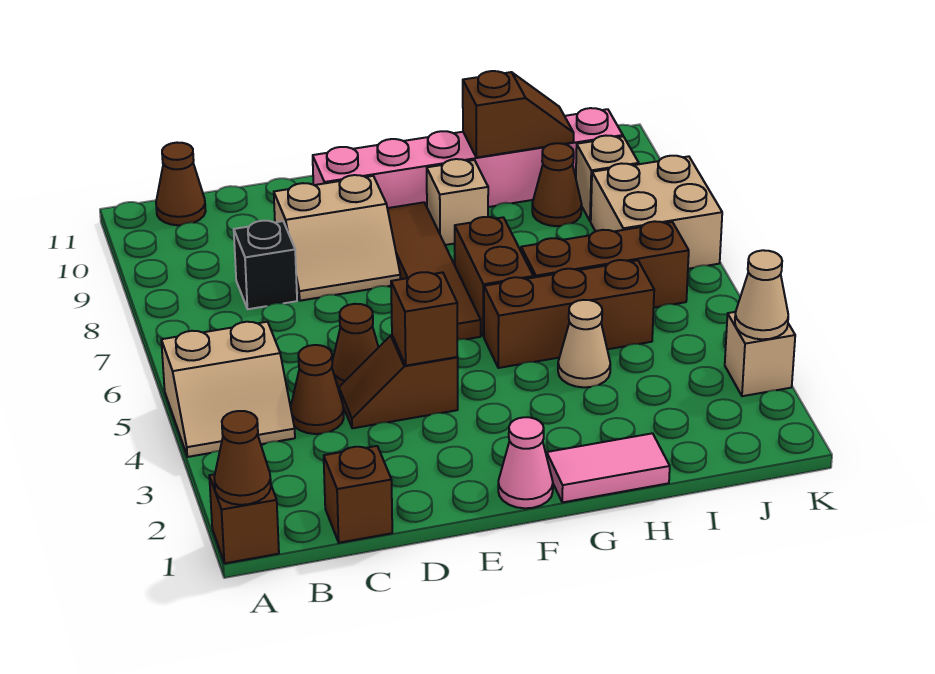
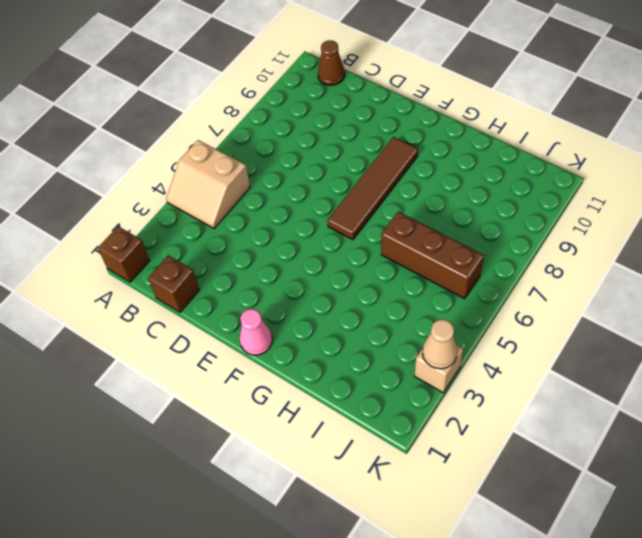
none -> brown cone C4 level 1
none -> black brick C8 level 1
none -> brown slope D4:E4 level 1 top E

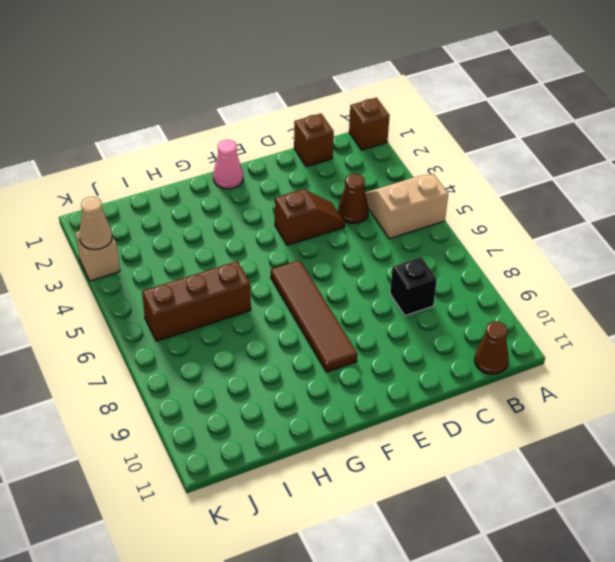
none -> brown cone D5 level 1
none -> tan slope D8:E9 level 1 top 9
none -> pink brick E10:J10 level 1

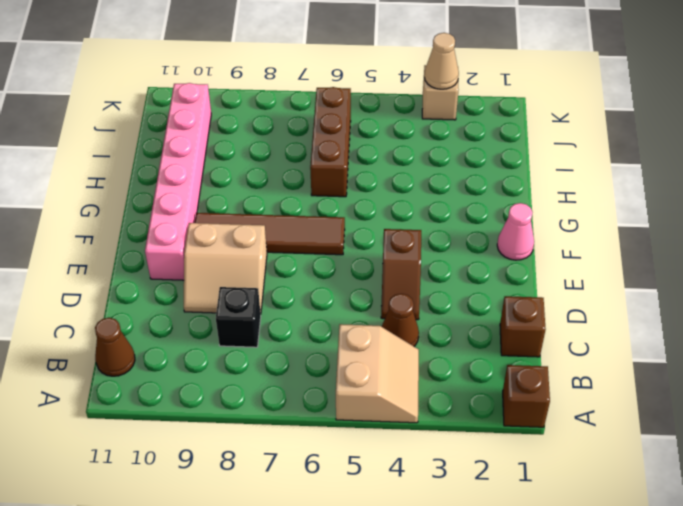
tan slope D8:E9 level 1 top E -> tan slope D8:E9 level 1 top 9
none -> brown cone D5 level 1
none -> pink tile G1:H1 level 1
none -> brown brick G5:I5 level 1

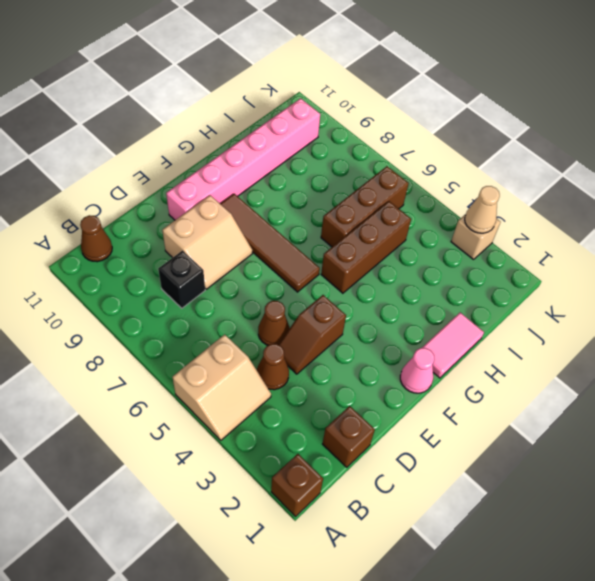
none -> brown brick G6:G7 level 1
none -> tan brick G9 level 1
none -> tan cone H4 level 1

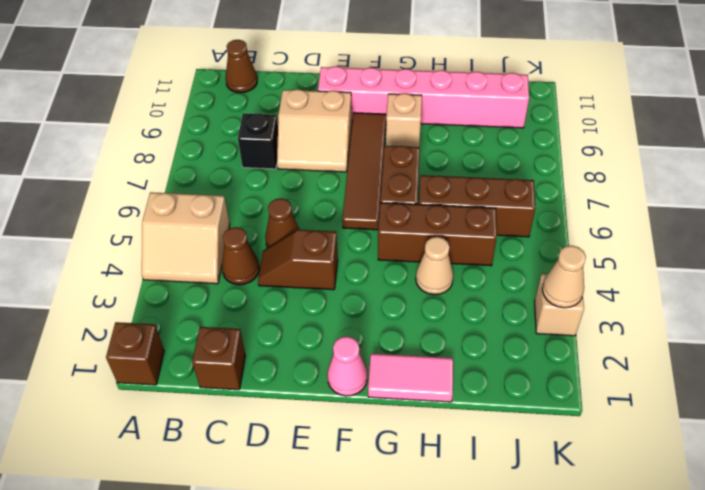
none -> brown cone I9 level 1
none -> tan brick J7:K8 level 1
none -> tan brick J9 level 1

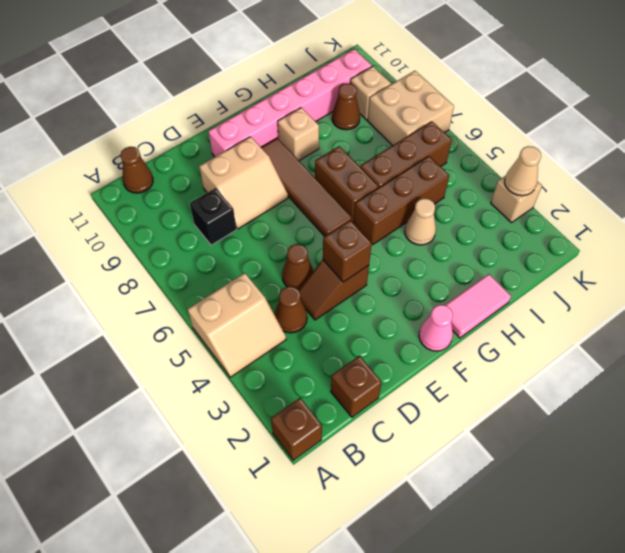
none -> brown cone A1 level 2
none -> brown slope H10:I10 level 2 top H

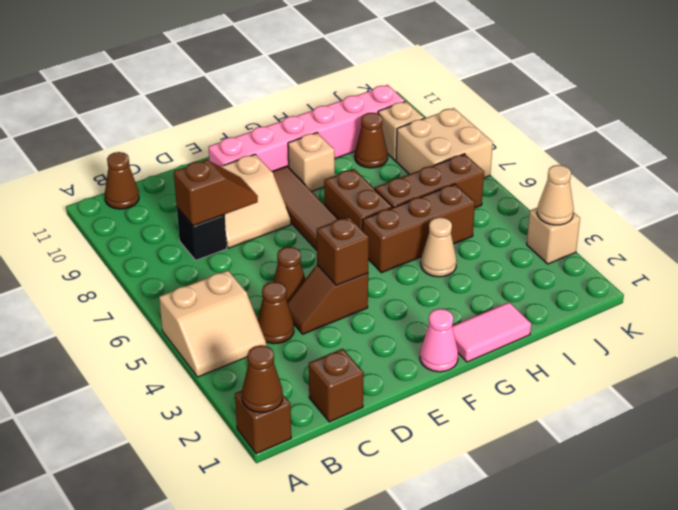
brown slope C8:D8 level 2 top C -> brown slope H10:I10 level 2 top H

